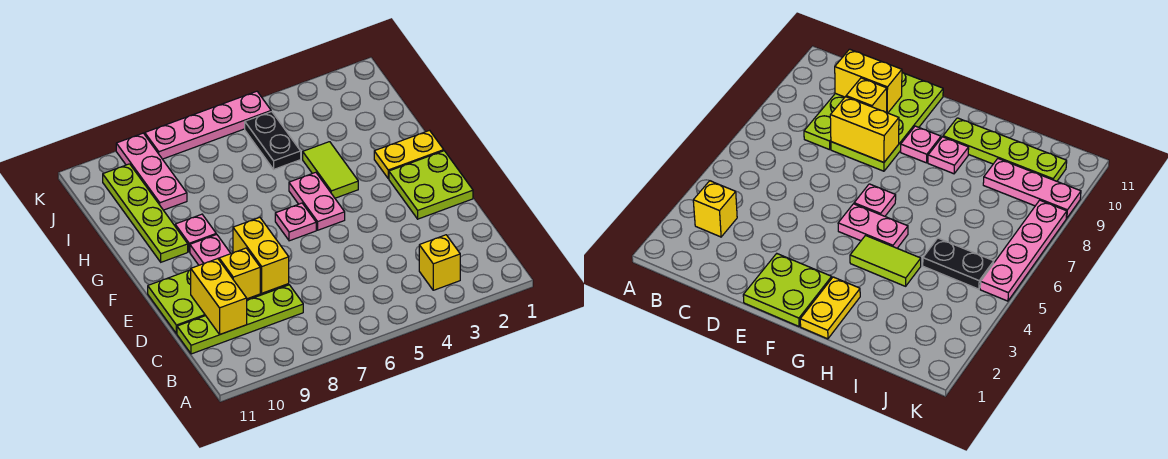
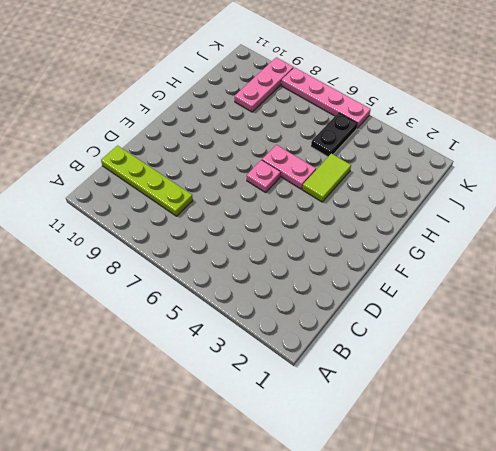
pink plate G5:G6 level 1 -> pink plate F5:G5 level 1
none -> yellow brick B3 level 1
none -> lime plate D8:E11 level 1
none -> lime plate E1:F2 level 1

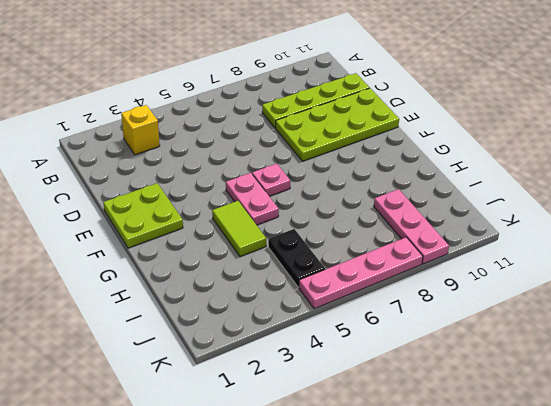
none -> pink plate F9 level 1
none -> yellow plate G1:G2 level 1
none -> pink plate G9 level 1

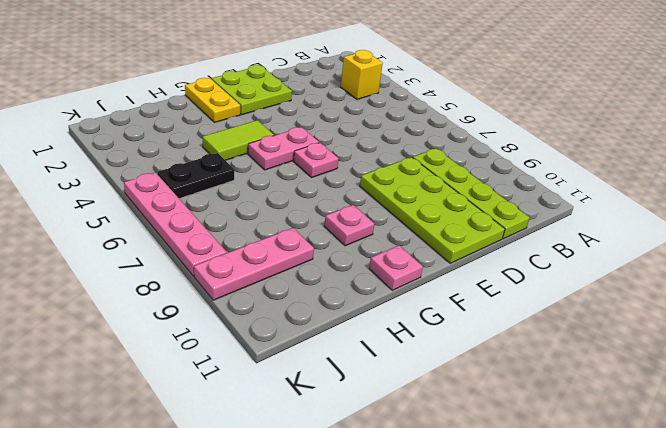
pink plate G11 level 1 -> pink plate F9 level 1
none -> lime plate G10:J10 level 1
none -> yellow brick C10:D10 level 2
none -> yellow brick D8:E8 level 2

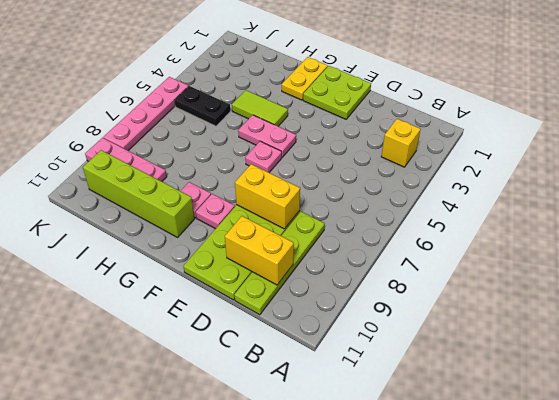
lime brick G10:J10 level 1 -> lime plate G10:J10 level 1
none -> yellow brick D9 level 2

